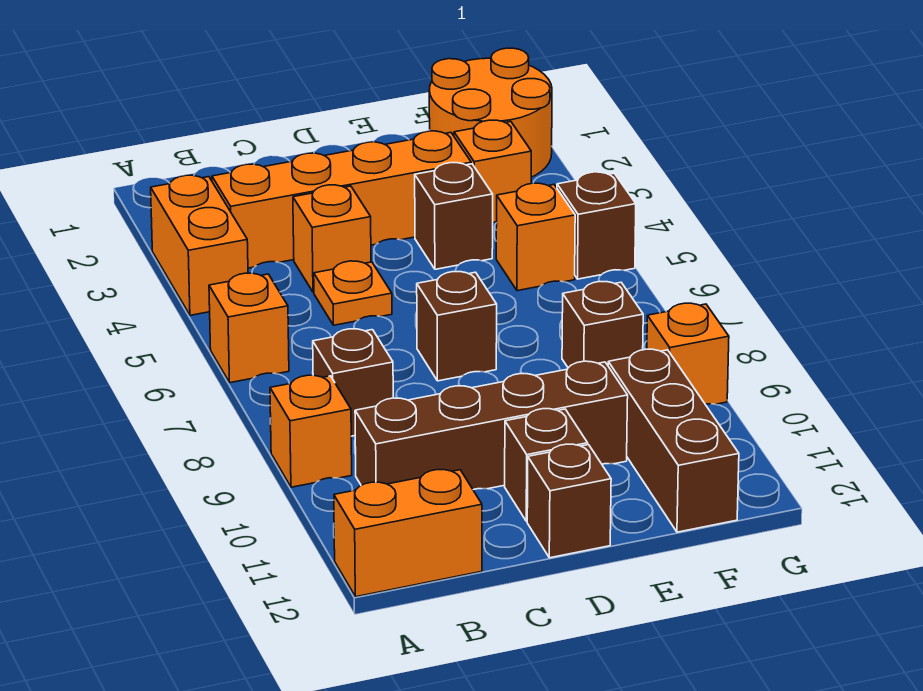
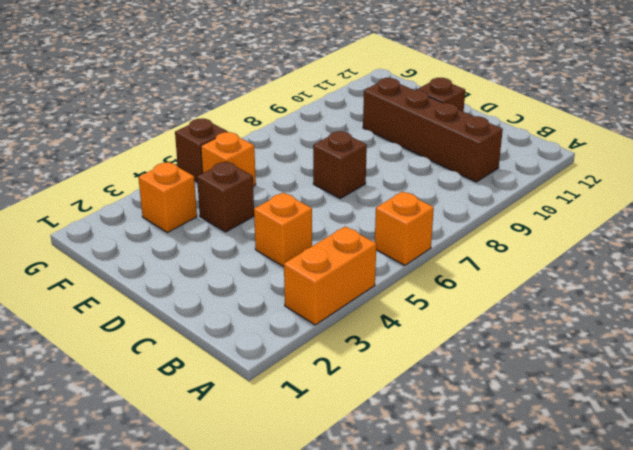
none -> orange brick A9 level 1
none -> orange brick A12:B12 level 1
none -> orange brick B3:E3 level 1

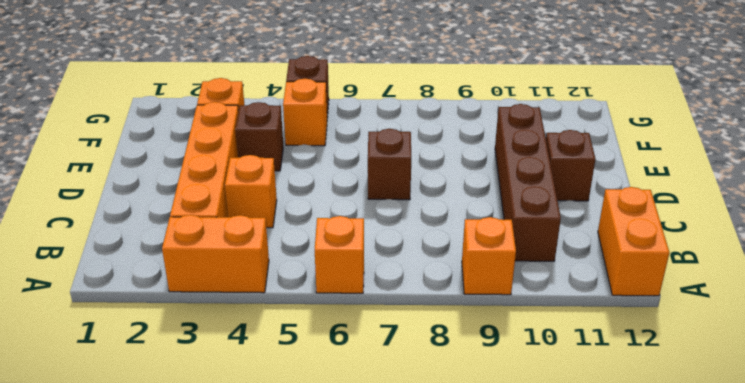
none -> brown brick B8 level 1
none -> orange plate C5 level 1
none -> brown brick D12 level 1

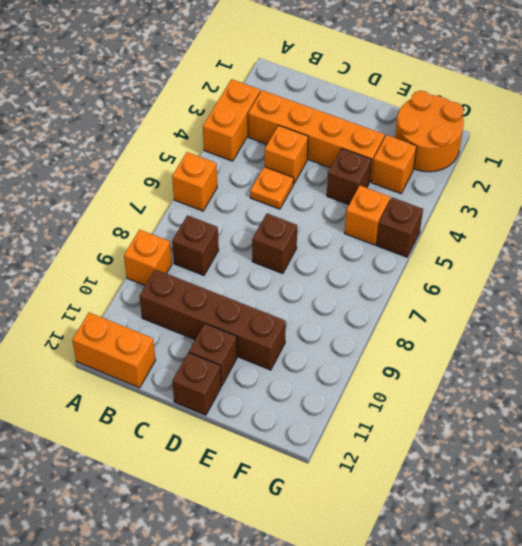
none -> brown brick F8 level 1
none -> brown brick F10:F12 level 1
none -> orange brick G9 level 1

